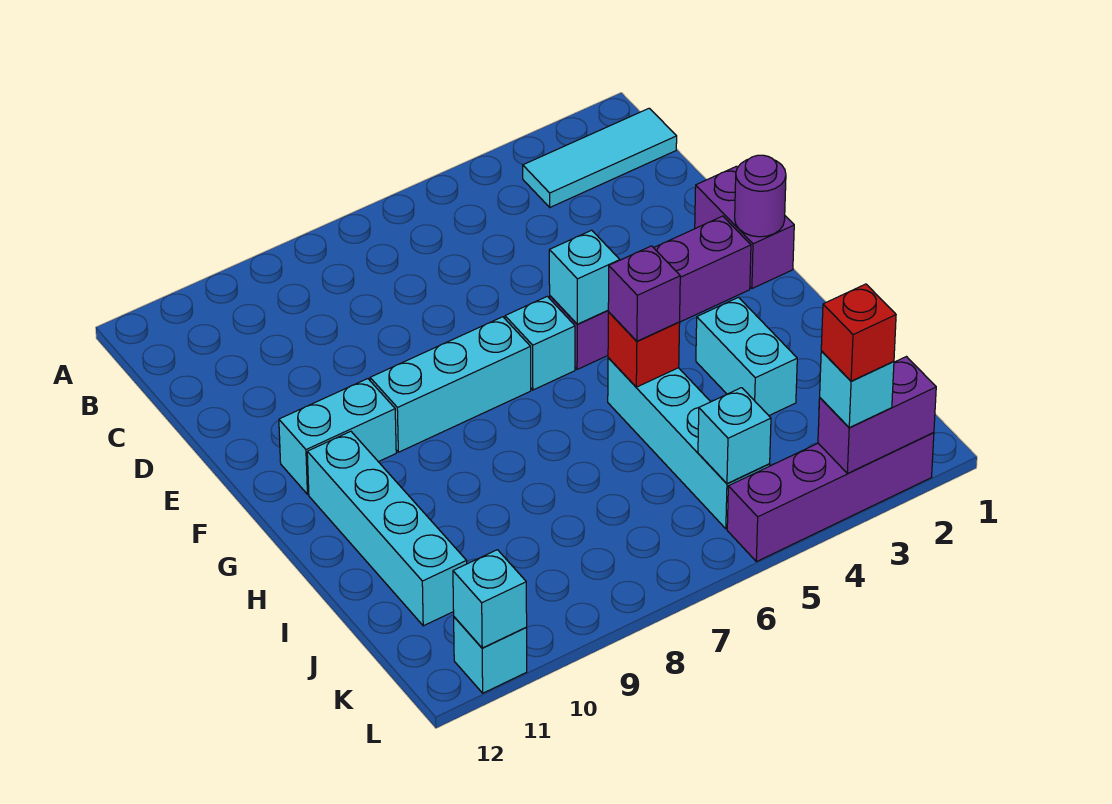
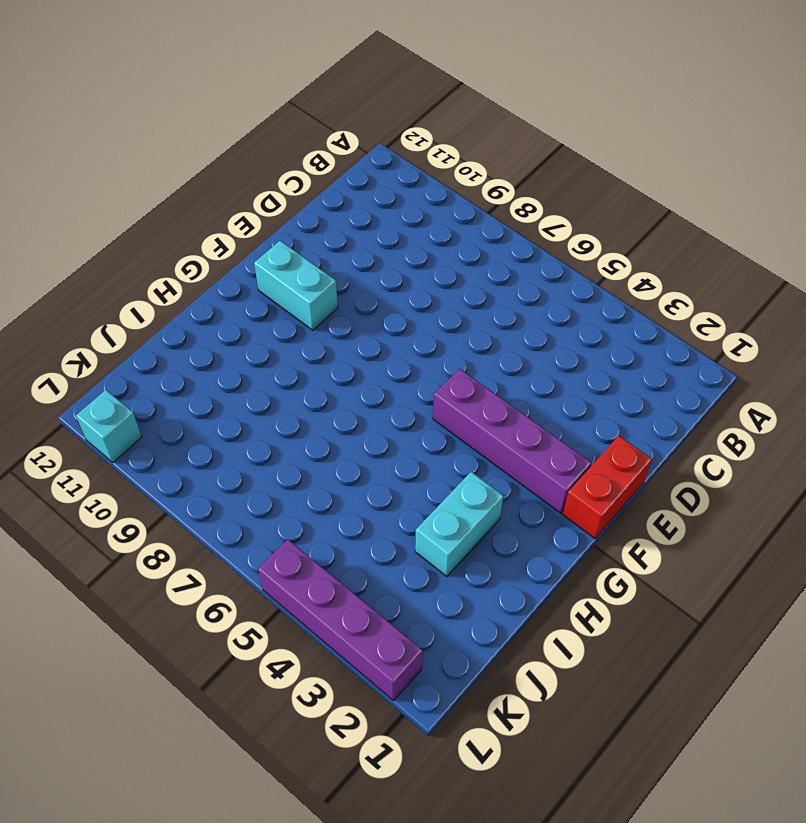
red brick E1:F1 level 1 -> purple brick E1:F1 level 1
none -> cyan tile B1:B3 level 1
none -> cyan brick F6 level 1
none -> cyan brick F7:F9 level 1

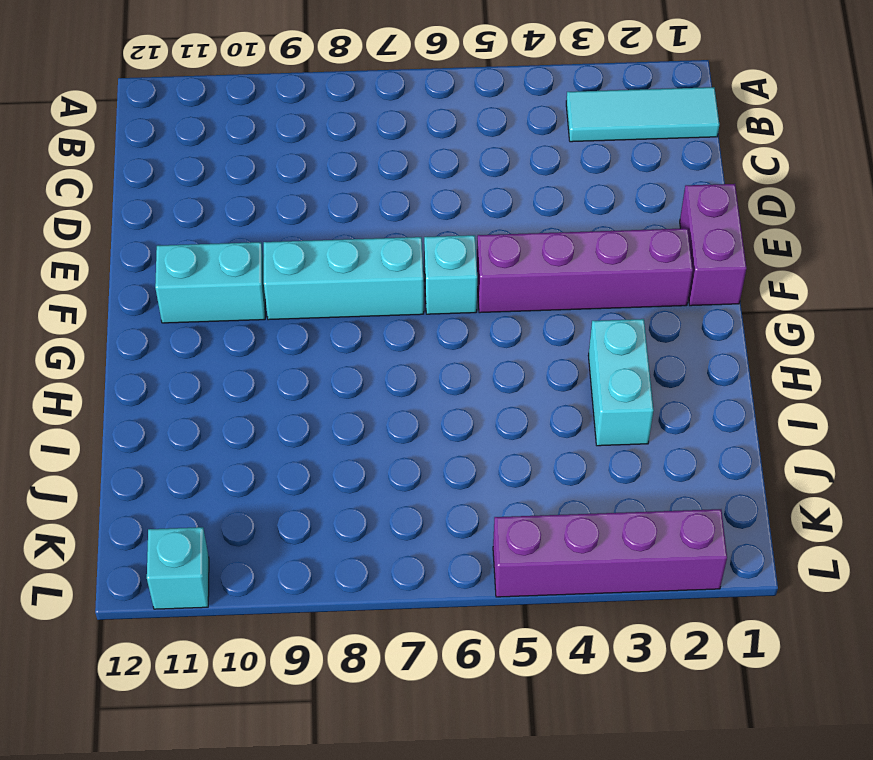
none -> cyan brick G11:J11 level 1
none -> cyan brick H5:K5 level 1
none -> purple round brick F1 level 2

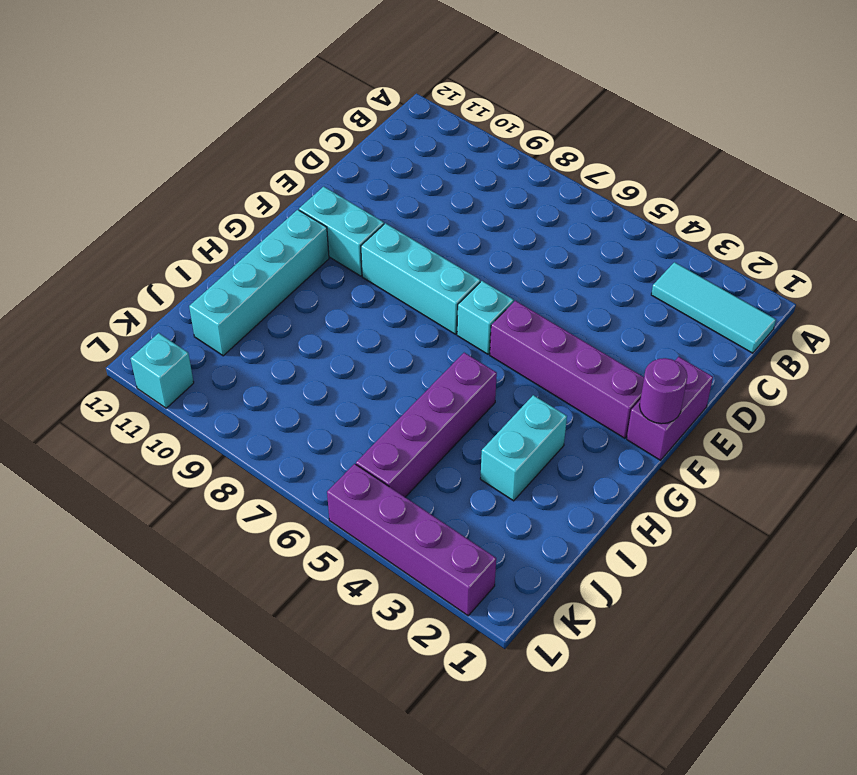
purple brick H5:K5 level 1 -> cyan brick H5:K5 level 1
none -> cyan brick F5 level 2
none -> red brick H5 level 2
none -> cyan brick K5 level 2

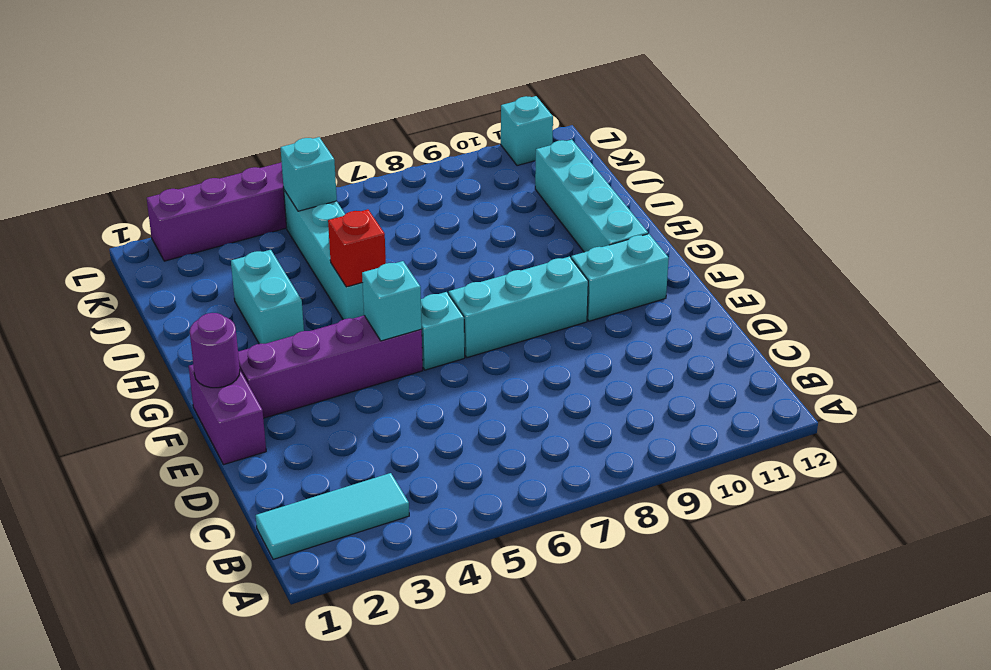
none -> purple brick L2:L3 level 2
none -> cyan brick L11 level 2
none -> purple brick H5 level 3

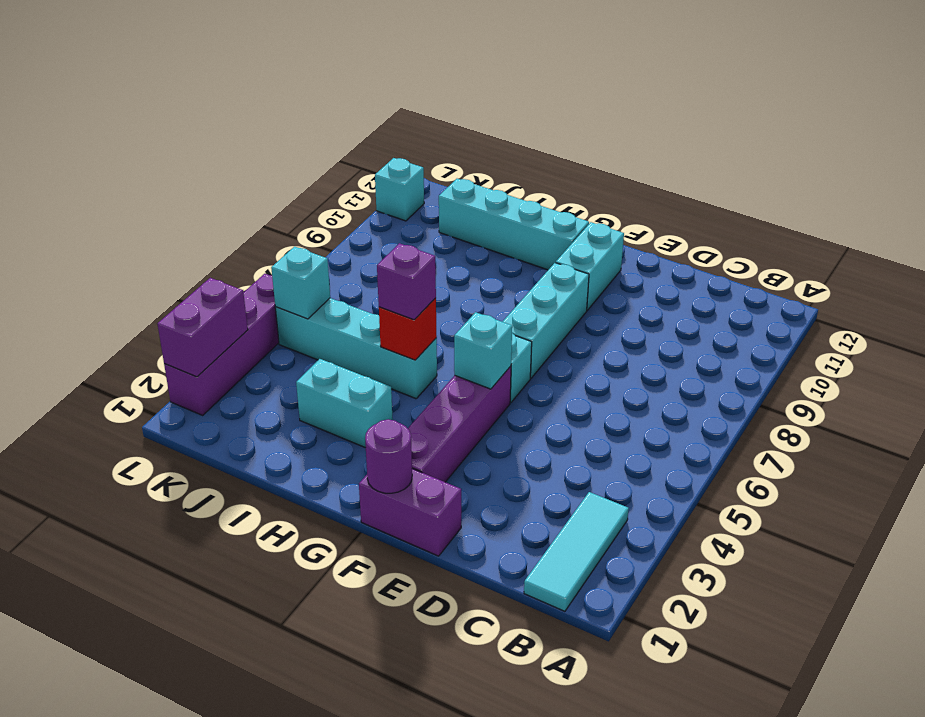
none -> cyan brick L11 level 2
none -> cyan brick L3 level 3
none -> red brick L3 level 4

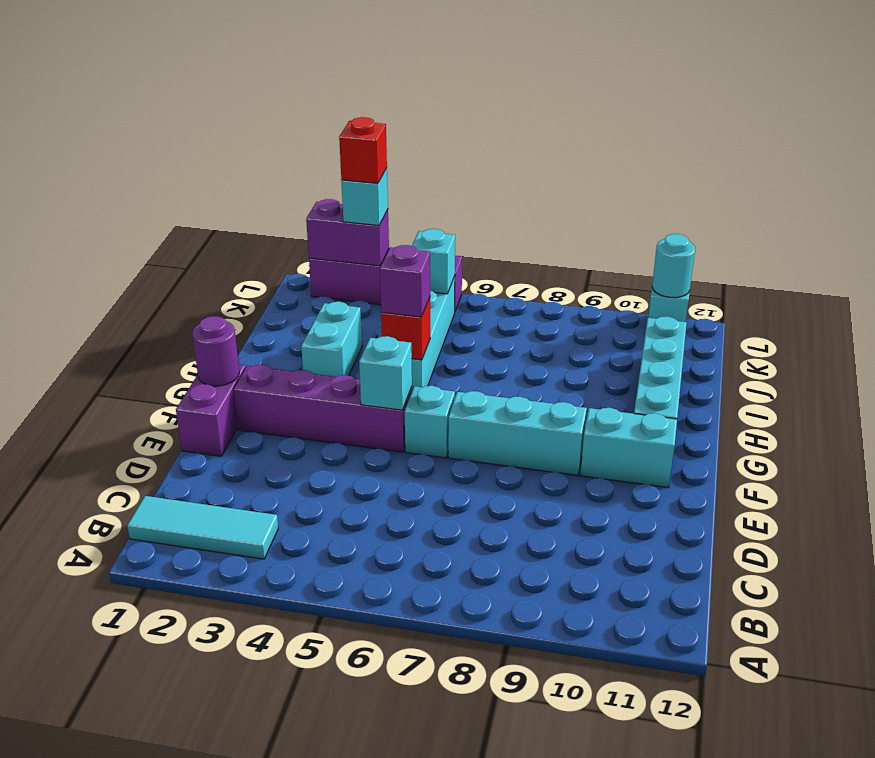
cyan round brick L11 level 2 -> cyan brick L11 level 2

